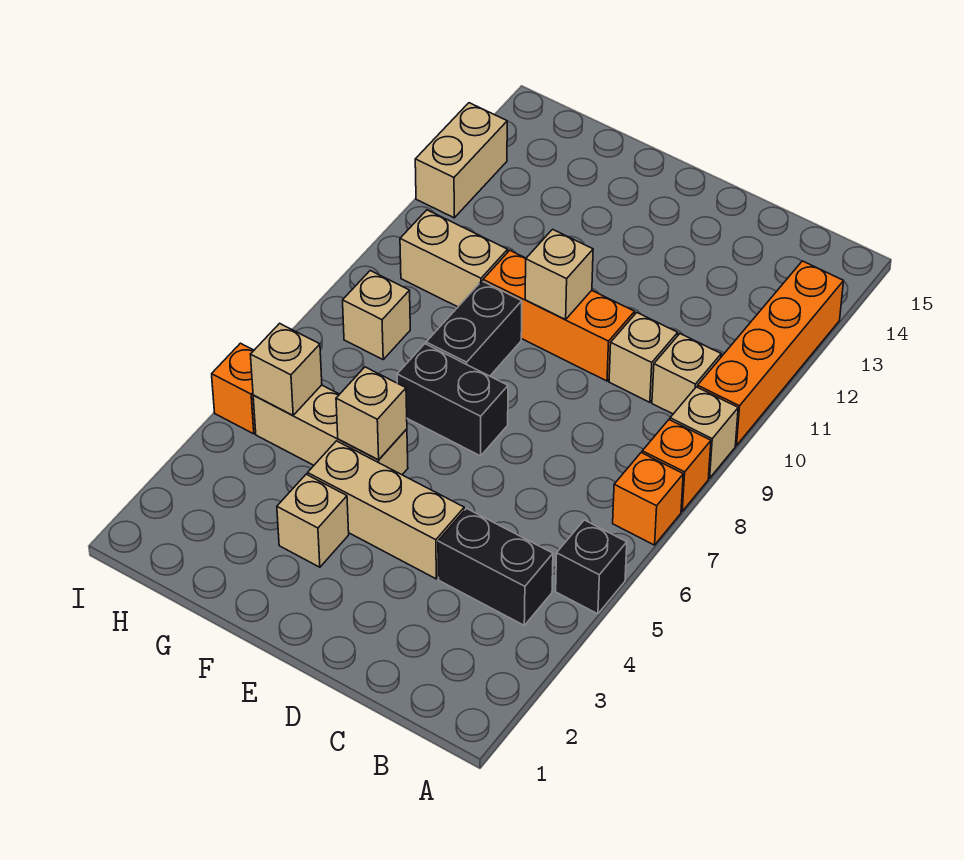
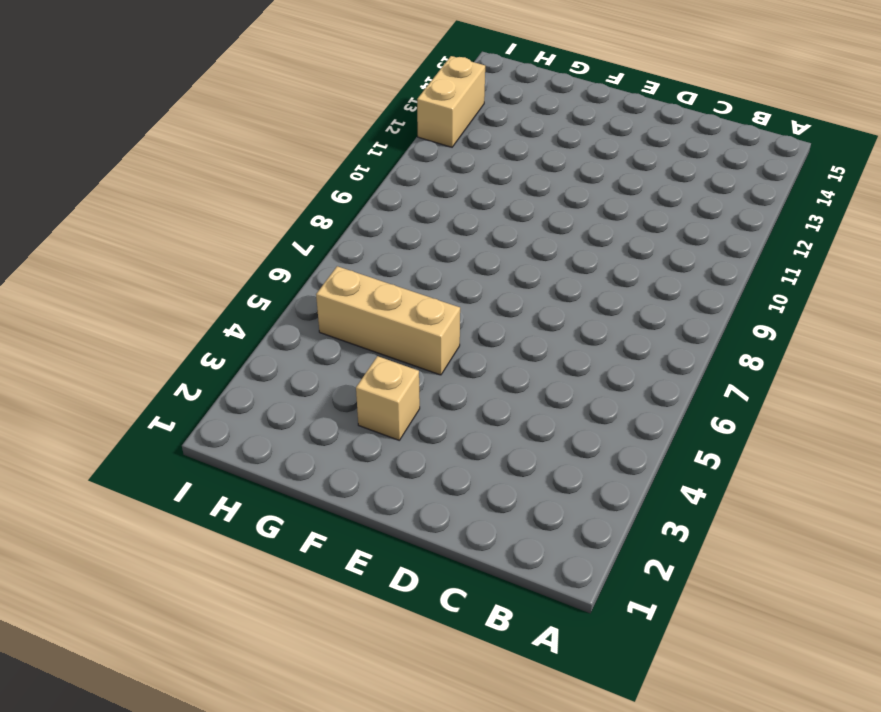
none -> black brick A5 level 1
none -> orange brick A7 level 1
none -> orange brick A8 level 1

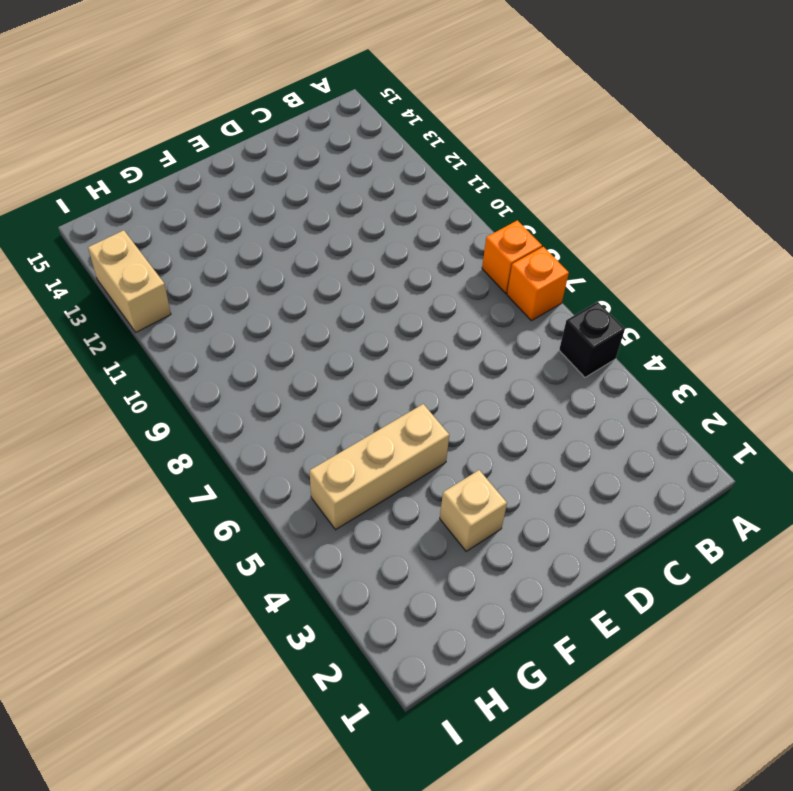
none -> tan brick A9 level 1
none -> orange brick A10:A13 level 1
none -> black brick B4:C4 level 1

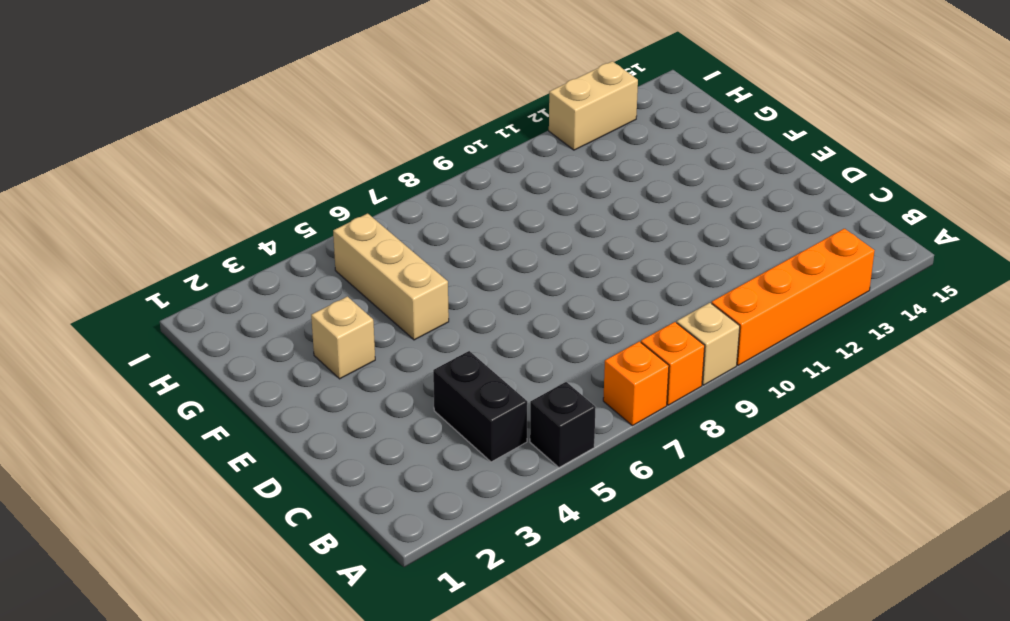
none -> tan brick B10 level 1
none -> tan brick C10 level 1
none -> tan brick D4:F4 level 1

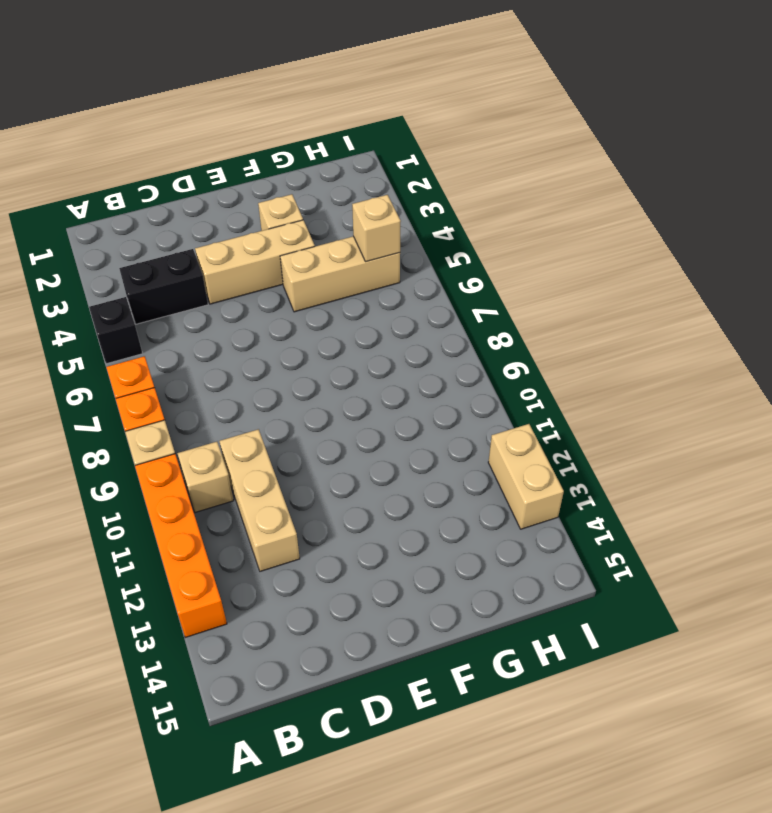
tan brick C10:C12 level 1 -> tan brick C10 level 1
none -> orange brick D10:F10 level 1
none -> black brick E7:F7 level 1
none -> black brick F8:F9 level 1

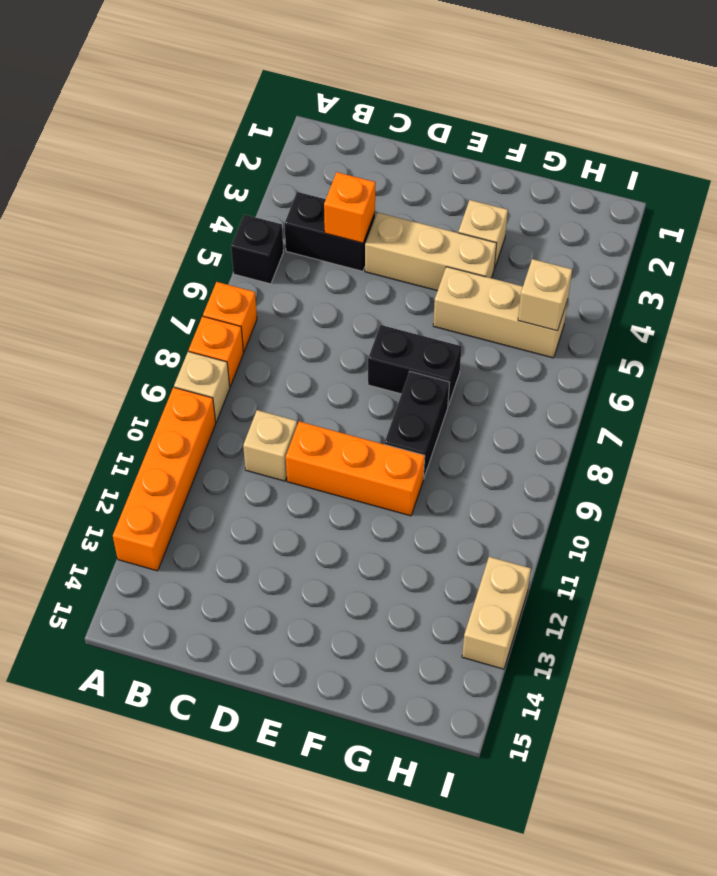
orange brick C4 level 2 -> orange brick I5 level 1
none -> tan brick B10 level 1
none -> tan brick G10:H10 level 1
none -> tan brick H8 level 1

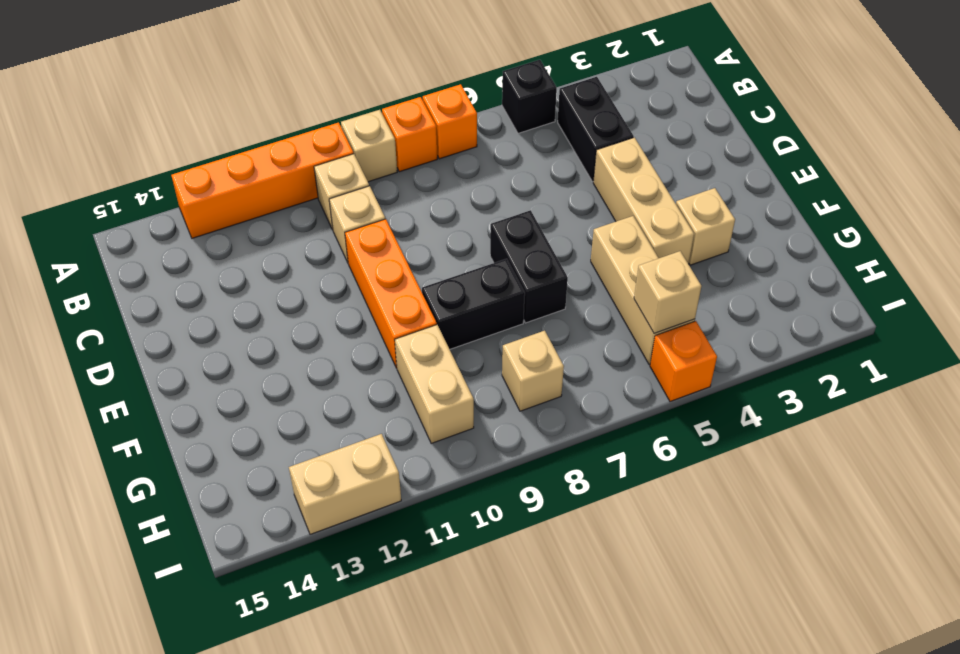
none -> tan brick E10 level 2
none -> tan brick F5 level 2

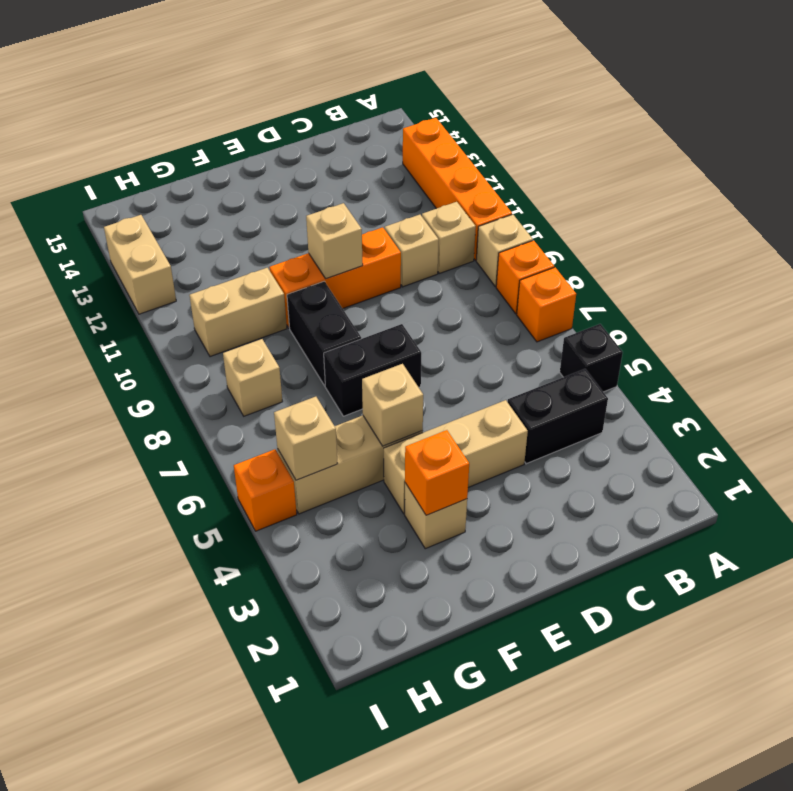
orange brick F3 level 2 -> none

